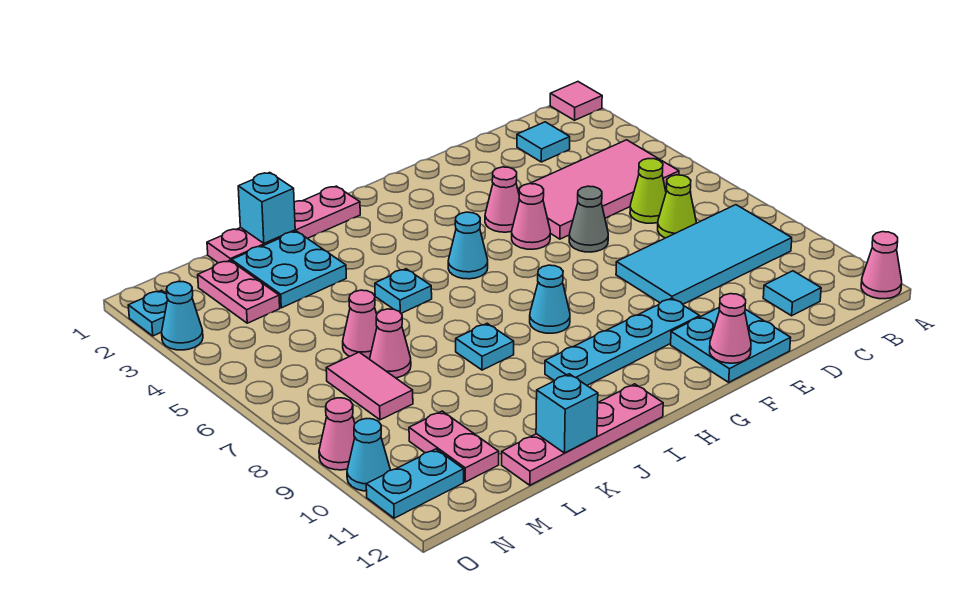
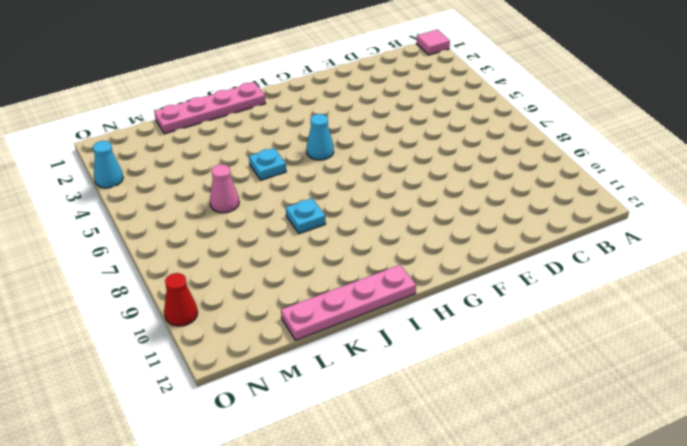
red cone O10 level 1 -> cyan cone O10 level 1
none -> pink cone A12 level 1
none -> pink tile B4:E5 level 1
none -> cyan tile B8:E9 level 1
none -> cyan tile C2 level 1

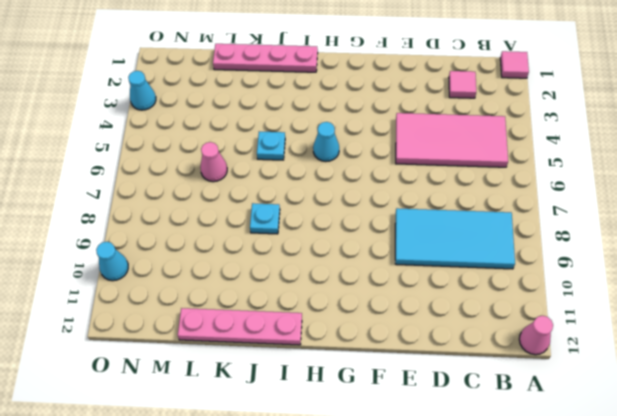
pink tile C2 level 1 -> cyan tile C2 level 1
none -> lime cone C6 level 1
none -> lime cone C7 level 1
none -> cyan tile C11 level 1
none -> grey cone E6 level 1

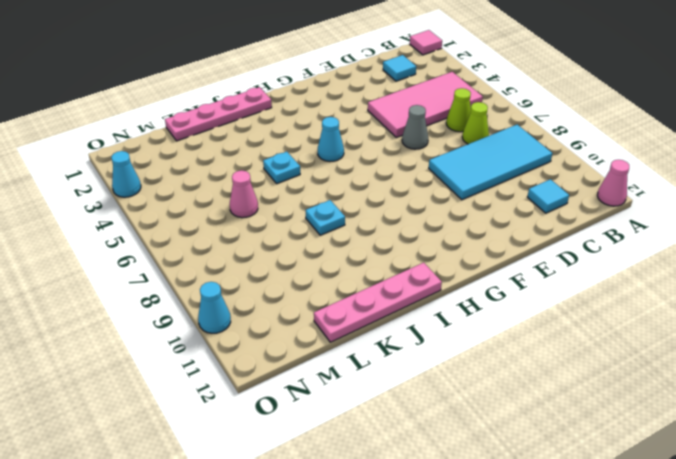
none -> cyan plate E11:F12 level 1
none -> pink cone F4 level 1
none -> pink cone F5 level 1
none -> cyan plate F10:I10 level 1

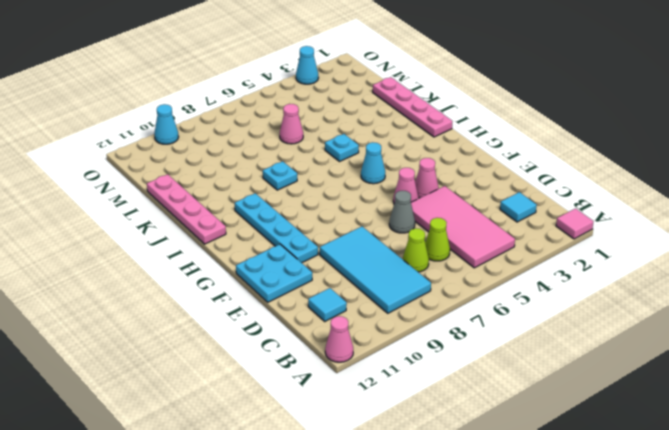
none -> cyan cone H8 level 1
none -> cyan plate K2:L3 level 1
none -> pink cone L7 level 1
none -> pink plate M2:M3 level 1

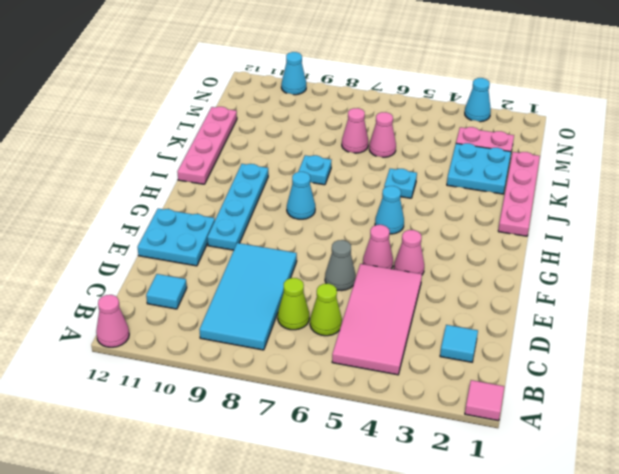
none -> pink tile M7:M8 level 1
none -> pink plate M10:M11 level 1
none -> cyan plate N11:O11 level 1
none -> cyan plate O2 level 1

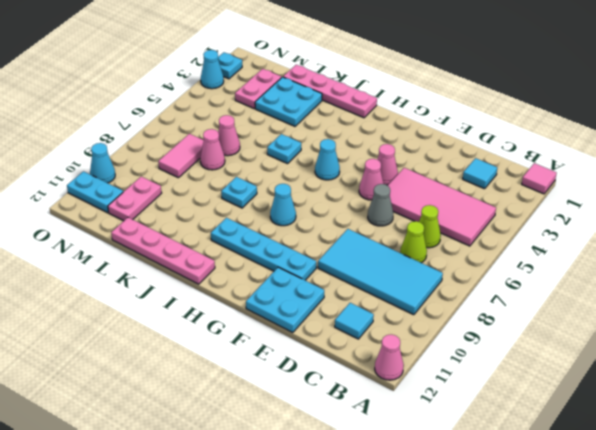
none -> pink cone O9 level 1
none -> pink cone F12 level 2
none -> cyan brick K1 level 2
none -> cyan brick K12 level 2

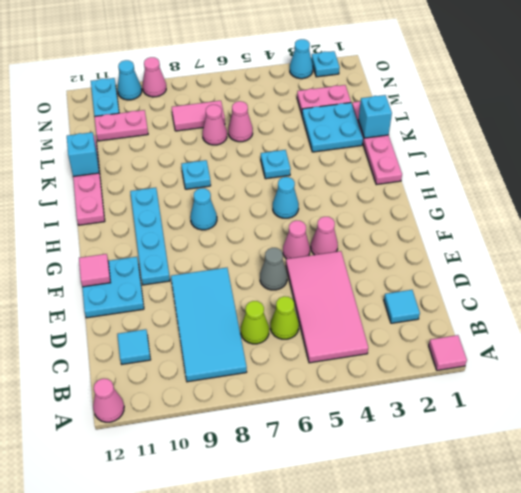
pink tile F12 level 2 -> pink cone F12 level 2

